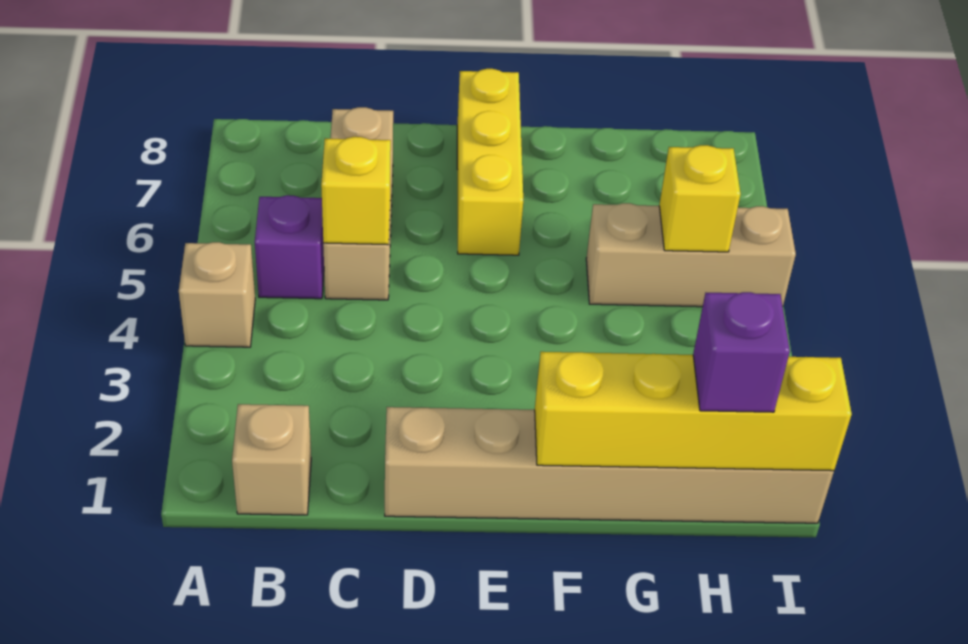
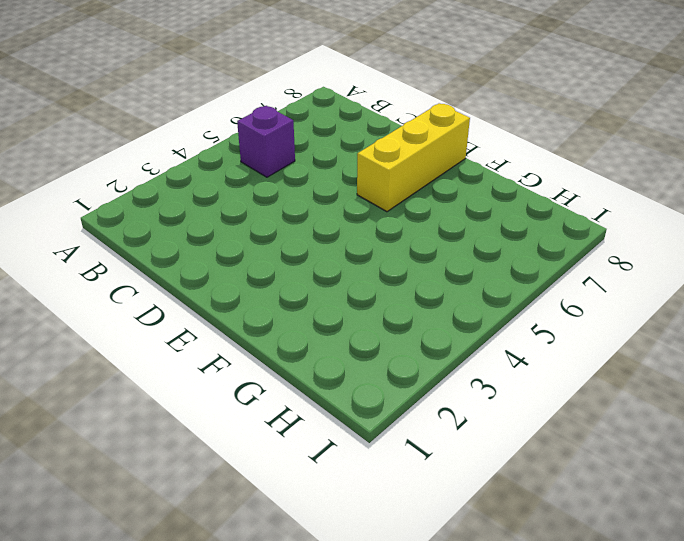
none -> tan brick A4 level 1
none -> tan brick B1 level 1

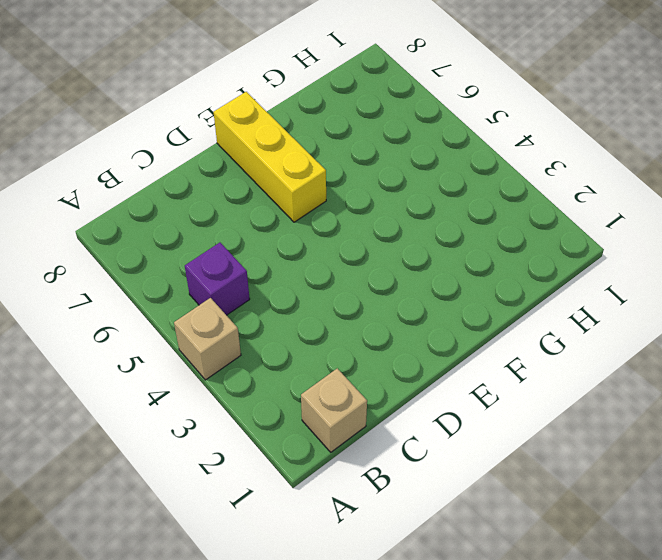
none -> tan brick C5:C7 level 1
none -> tan brick D1:I1 level 1

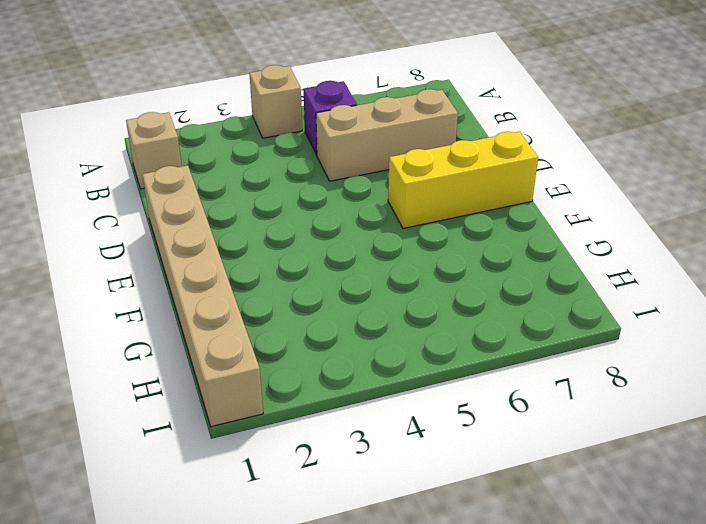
none -> tan brick G5:I5 level 1
none -> yellow brick C5 level 2

